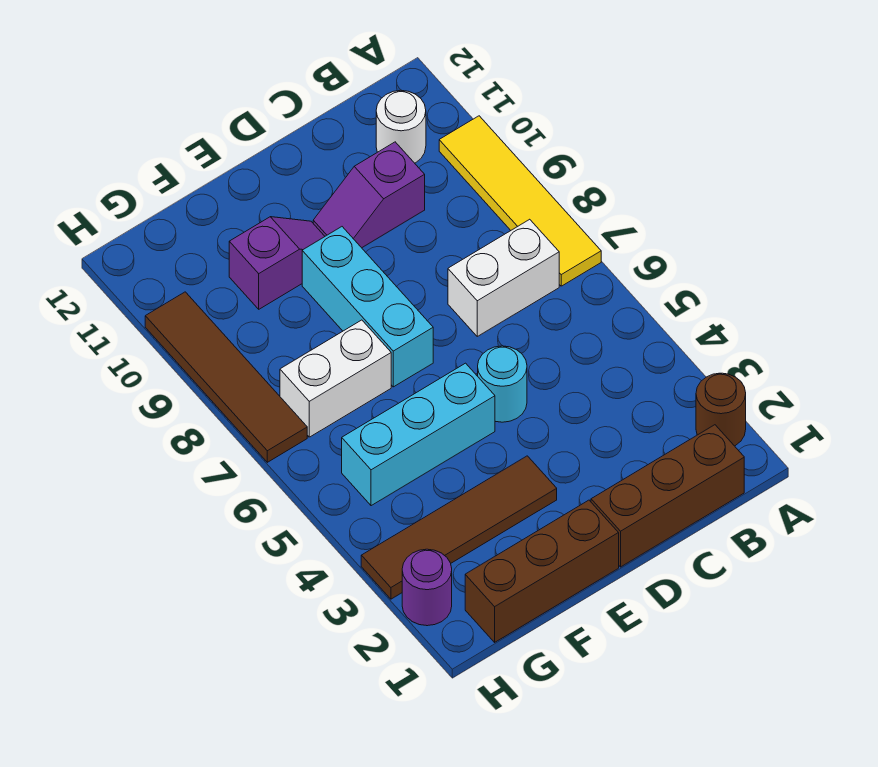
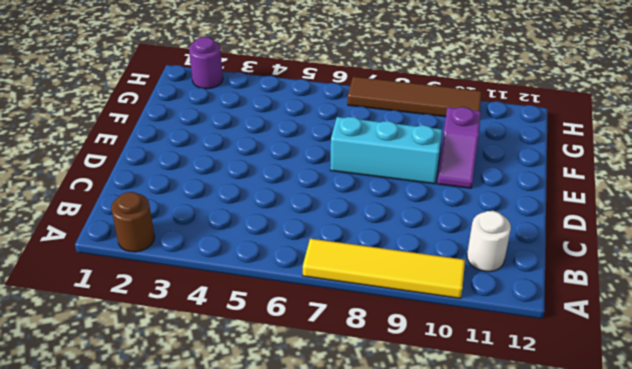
none -> brown brick B1:D1 level 1
none -> white brick B7:C7 level 1
none -> purple slope C10:D10 level 1 top C

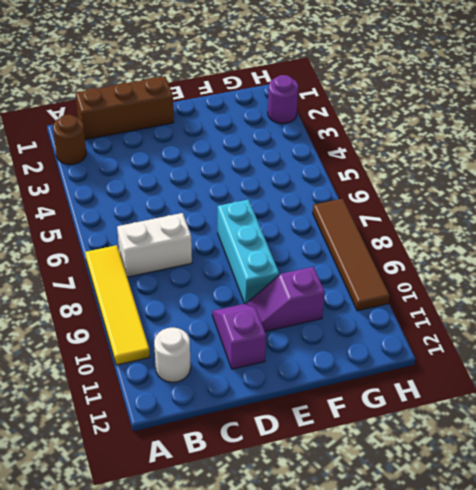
purple slope D10:D11 level 1 top 11 -> purple slope C10:D10 level 1 top C
none -> cyan round brick D5 level 1
none -> brown brick E1:G1 level 1
none -> brown tile E3:H3 level 1

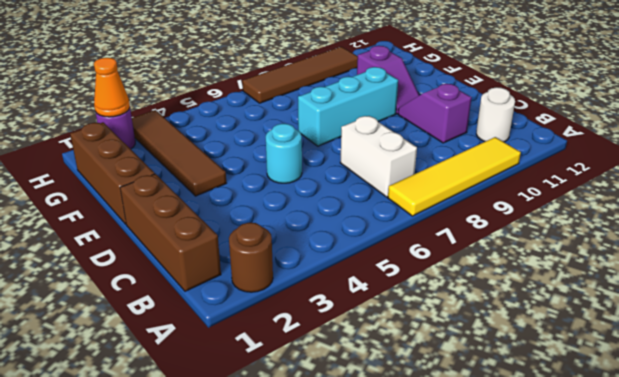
orange cone H2 level 2 -> none
none -> cyan brick E5:G5 level 1
none -> white brick F7:G7 level 1

